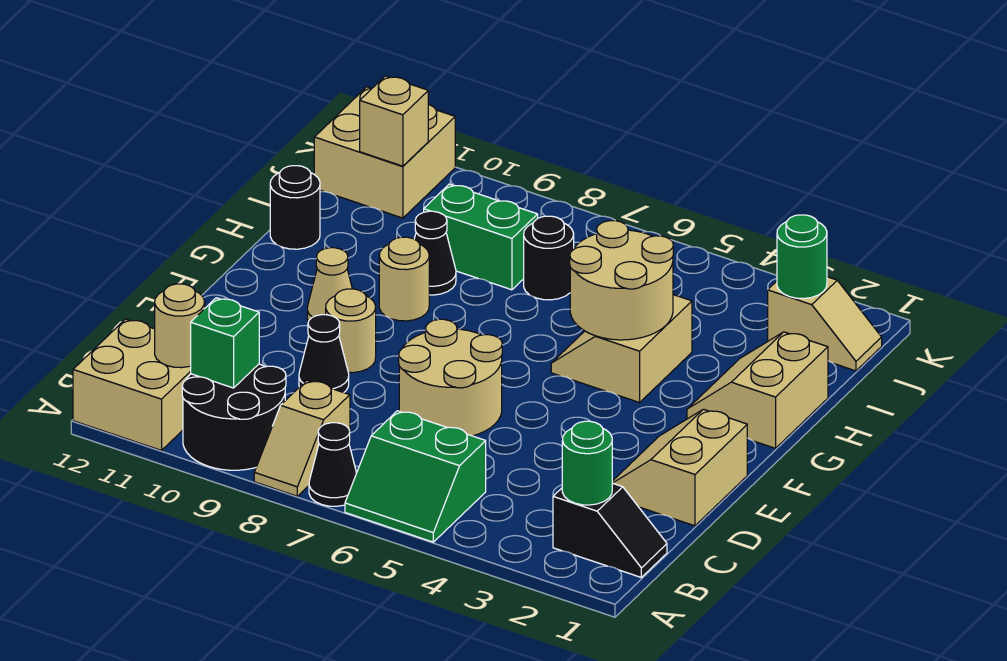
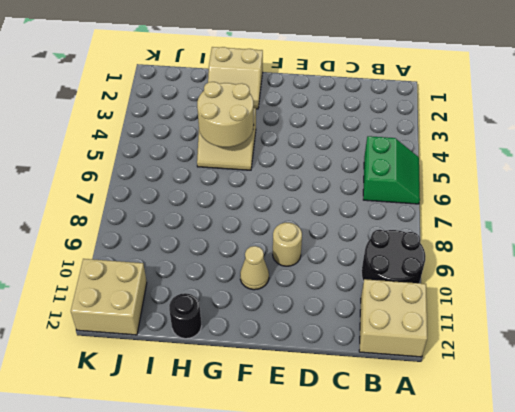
none -> black cone A7 level 1
none -> tan slope A8:B8 level 1 top B
none -> black slope B1:B2 level 1 top 2

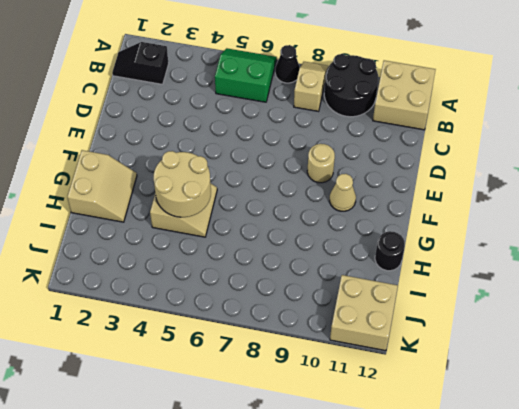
none -> tan slope D1:E2 level 1 top 1
none -> tan round brick D6:E7 level 1
none -> black cone D9 level 1

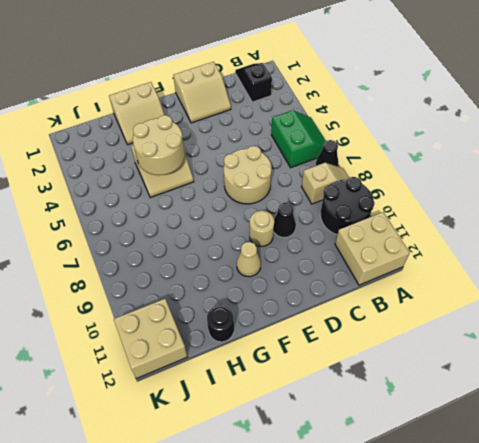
none -> tan round brick G9 level 1
none -> black cone H9 level 1
none -> black round brick I7 level 1

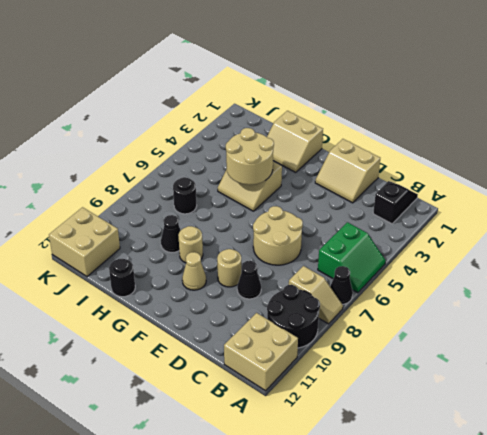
none -> green brick I8:I9 level 1
none -> tan slope J1:J2 level 1 top 2
none -> green round brick B2 level 2

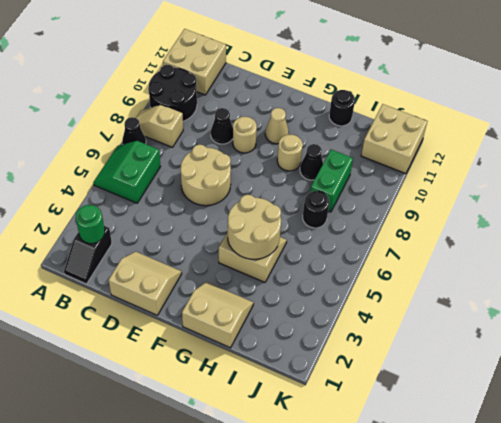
none -> tan slope J1:J2 level 1 top 2
none -> green brick B10 level 2
none -> tan round brick B11 level 2

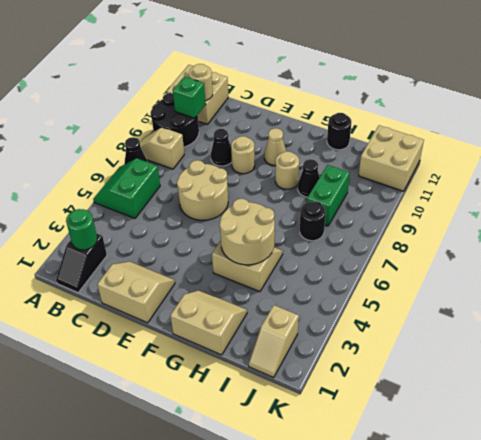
none -> green round brick J2 level 2
none -> tan brick J11 level 2

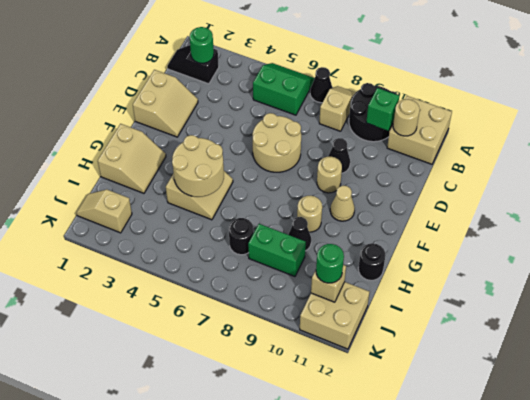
green round brick J11 level 3 -> green round brick J2 level 2

